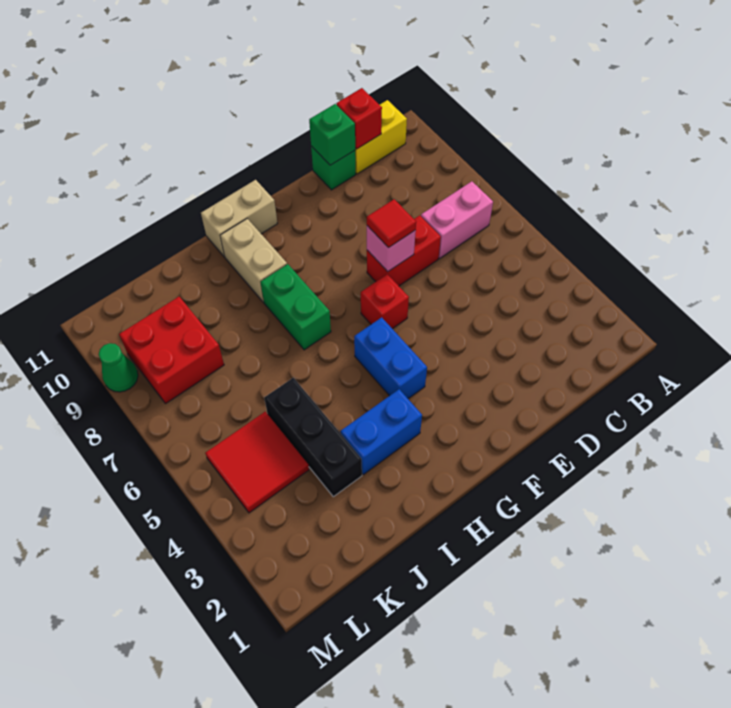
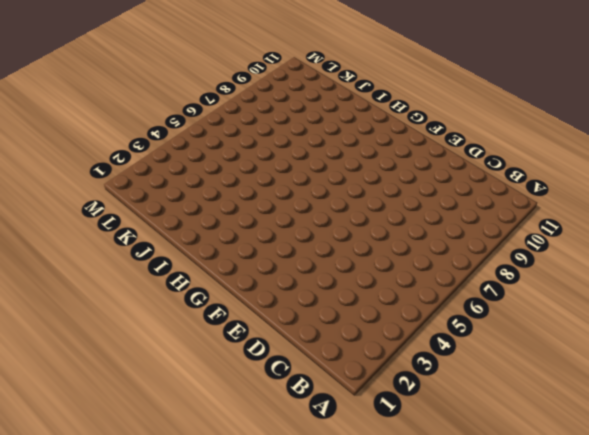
none -> pink brick B7:C7 level 1
none -> yellow brick B11:C11 level 1
none -> red brick D7:E7 level 1

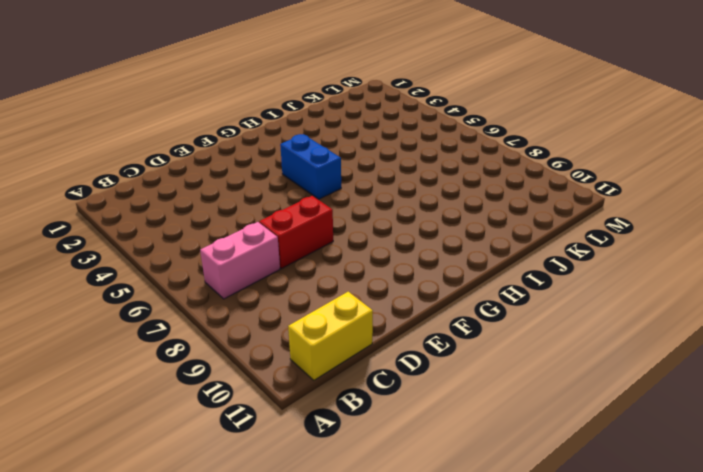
none -> green brick D11 level 1
none -> red brick F6 level 1
none -> tan brick G11:H11 level 1

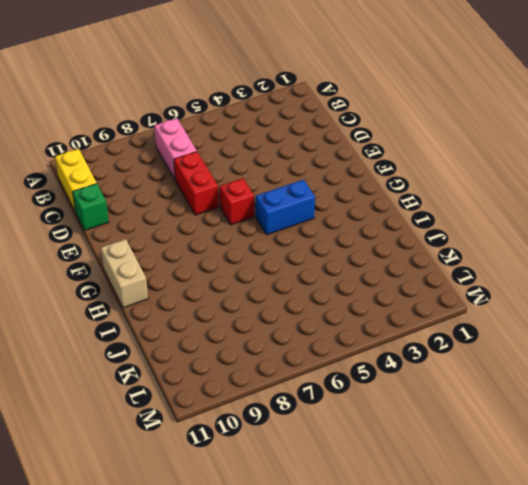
none -> blue brick H3:I3 level 1
none -> green brick H7:H8 level 1
none -> tan brick H9:H10 level 1

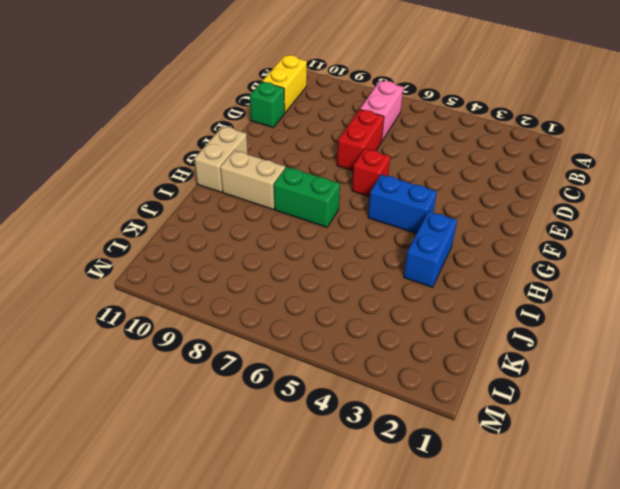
none -> black brick J3:J5 level 1
none -> red tile K4:L5 level 1
none -> red brick K8:L9 level 1

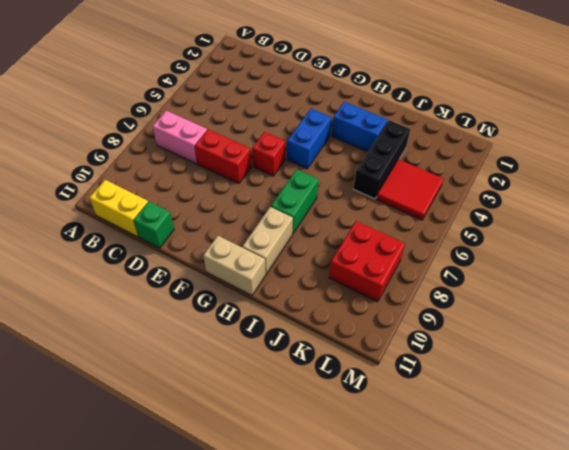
none -> green cone M9 level 1
none -> red brick C11 level 2
none -> green brick D11 level 2

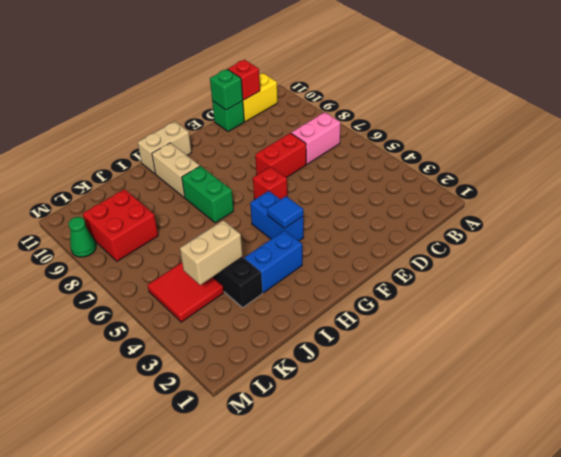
blue tile G4 level 2 -> none
tan brick J4:K4 level 2 -> none
none -> pink brick E7 level 2
none -> red tile E7 level 3

